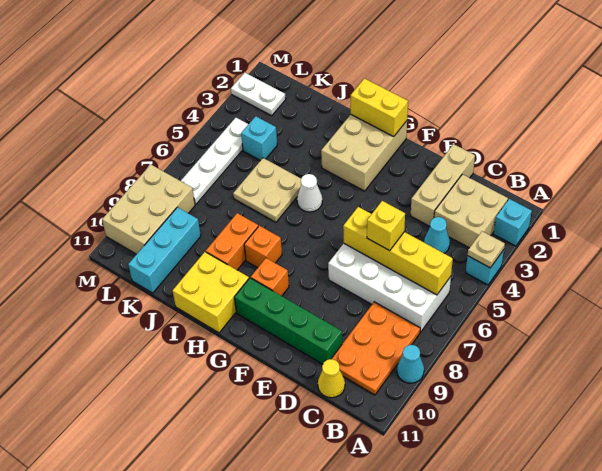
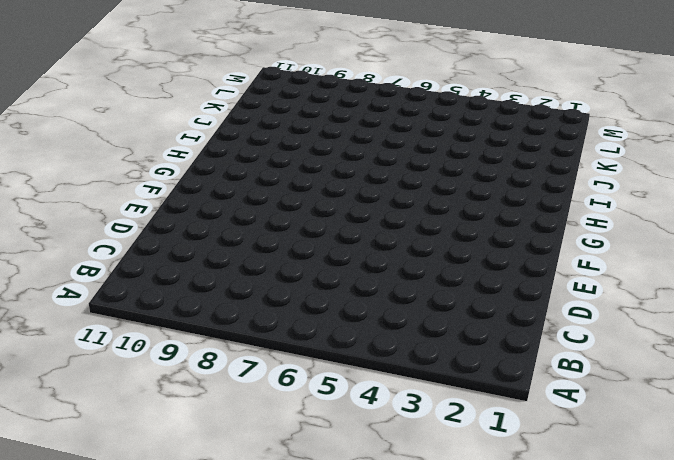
none -> cyan brick A2 level 1
none -> cyan brick A4 level 1
none -> cyan cone A9 level 1

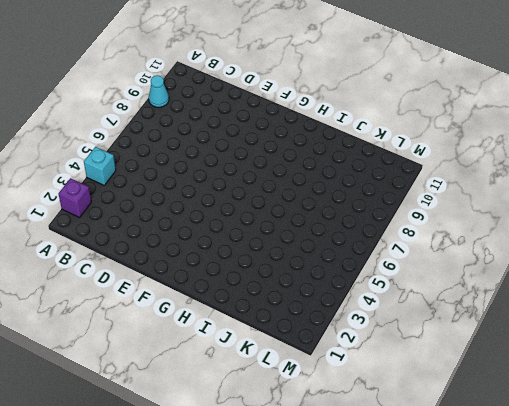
purple brick A2 level 1 -> cyan brick A2 level 1
none -> tan brick B2:C3 level 1
none -> white brick B6:E7 level 1
none -> orange plate B8:C10 level 1

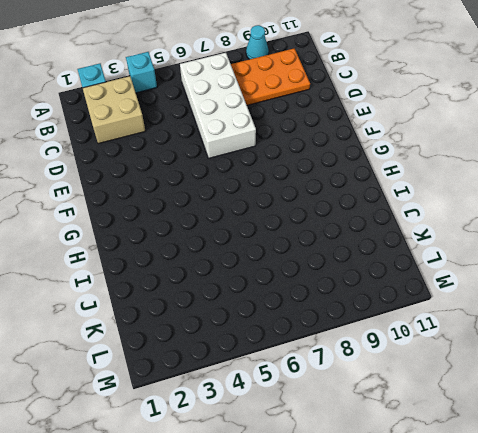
none -> cyan cone C4 level 1
none -> yellow cone C11 level 1
none -> tan brick D1:D3 level 1

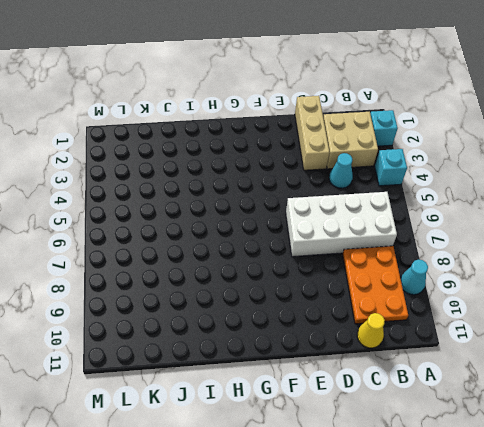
none -> green brick D10:G10 level 1
none -> tan brick G1:H3 level 1
none -> orange brick G9 level 1

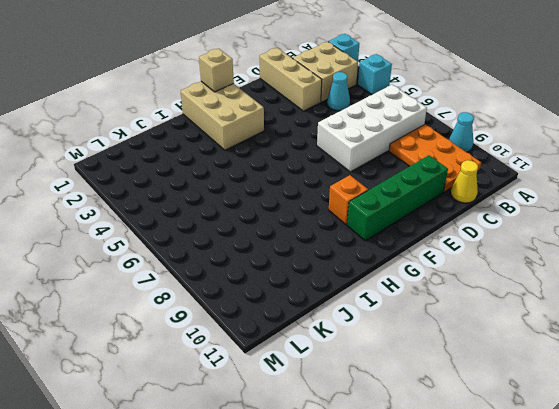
tan brick G1 level 2 -> yellow brick G1:H1 level 2
none -> white cone H5 level 1
none -> orange brick H8 level 1
none -> yellow brick H10:I11 level 1

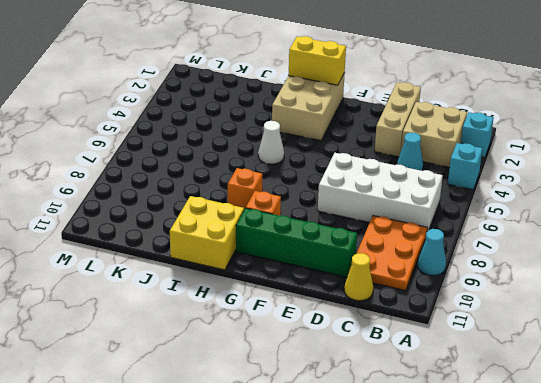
none -> tan plate I5:J6 level 1
none -> orange brick I8:I9 level 1
none -> cyan brick K4 level 1

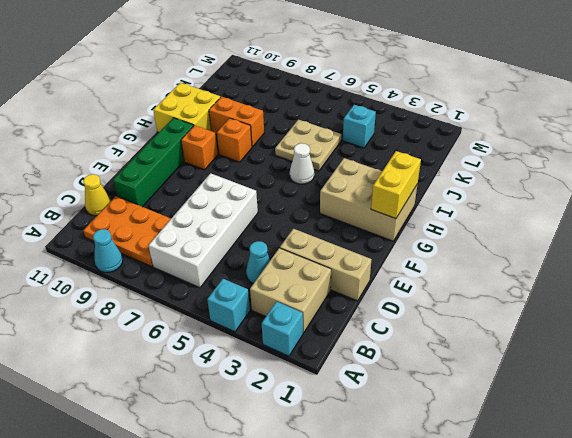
none -> cyan brick K9:K11 level 1
none -> white plate L2:M2 level 1
none -> white plate L4:L7 level 1

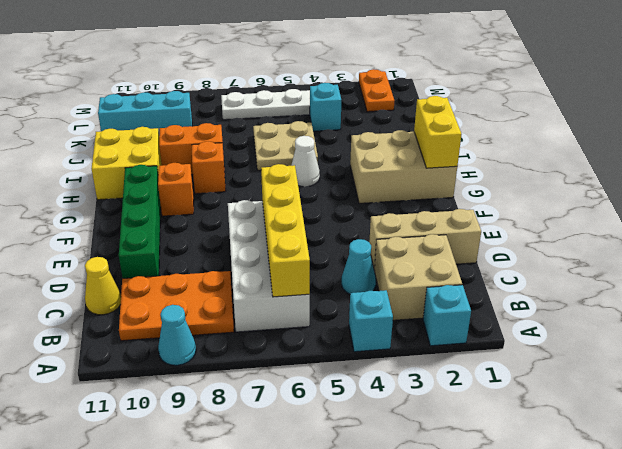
orange plate L2:M2 level 1 -> white plate L2:M2 level 1
none -> tan brick L8:M10 level 1
none -> tan plate A4 level 2
none -> yellow brick D6 level 3

